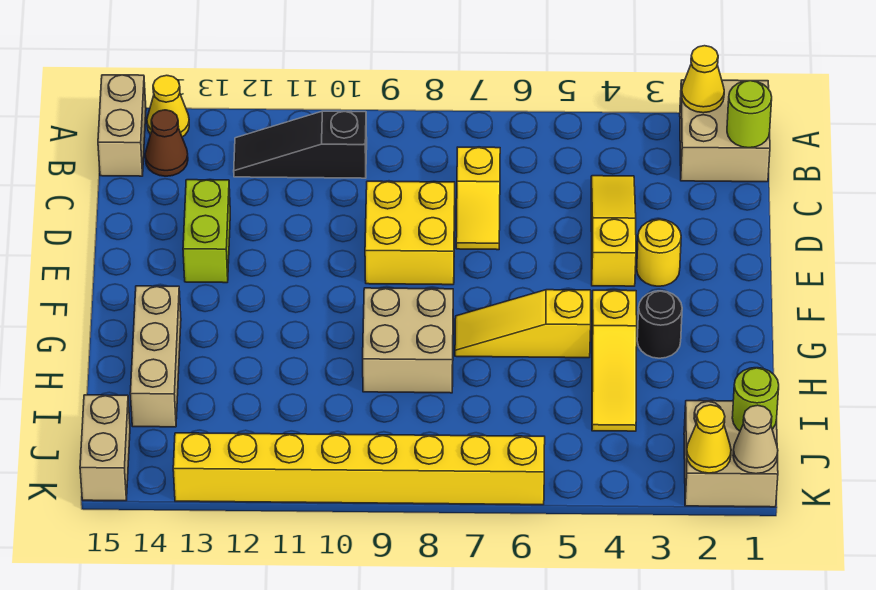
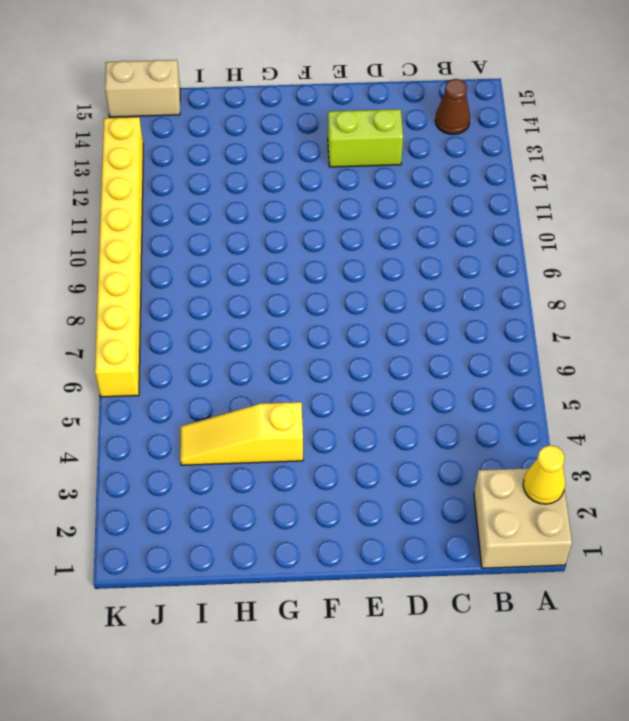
none -> yellow cone A14 level 1
none -> tan brick A15:B15 level 1
none -> black slope B10:B12 level 1 top 10

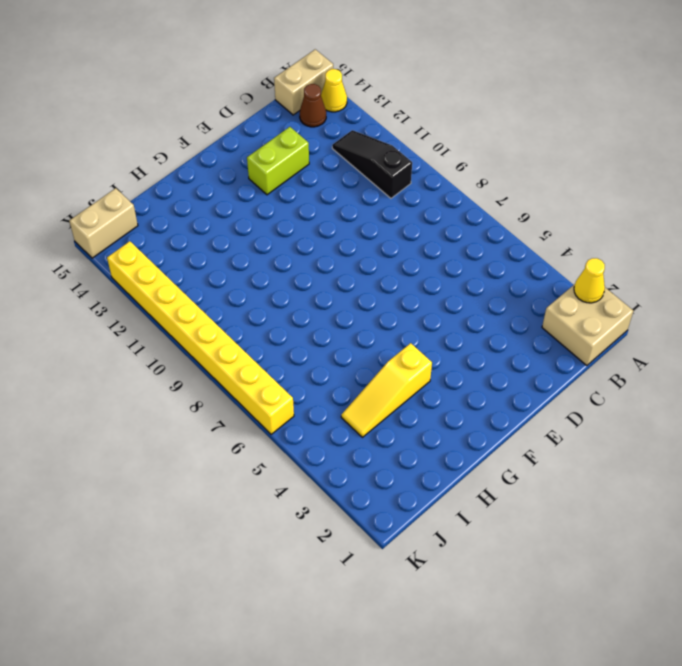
none -> yellow slope C4:E4 level 1 top E
none -> yellow slope C7:D7 level 1 top C
none -> yellow brick D8:E9 level 1

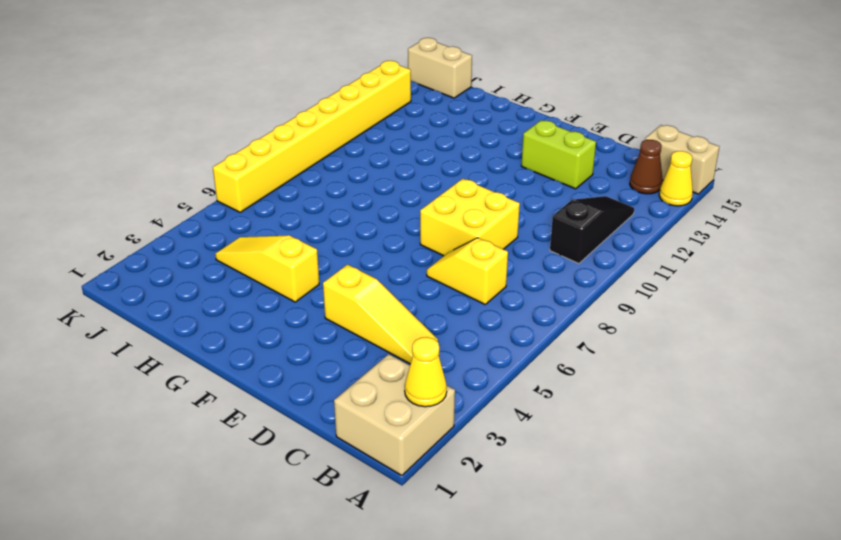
none -> yellow round brick E3 level 1
none -> black round brick G3 level 1
none -> yellow slope G5:G7 level 1 top 5

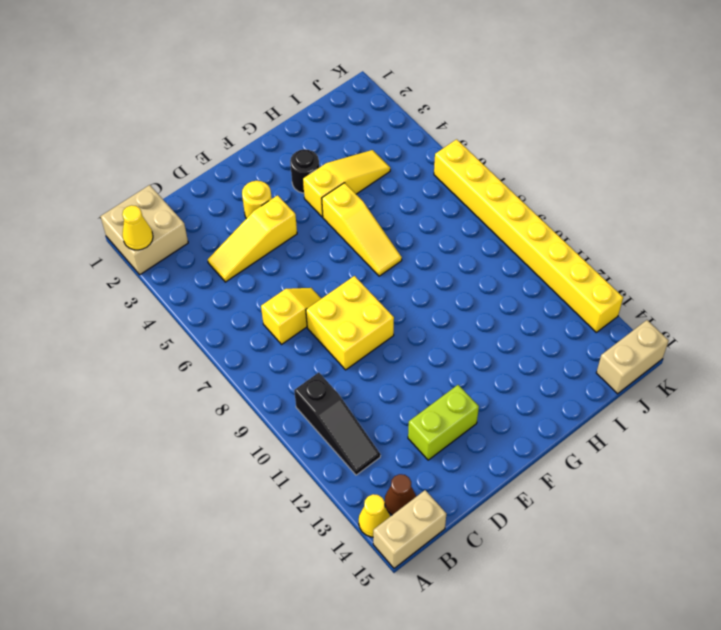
none -> tan brick G8:H9 level 1
none -> tan brick G14:I14 level 1
none -> tan brick J1:K2 level 1

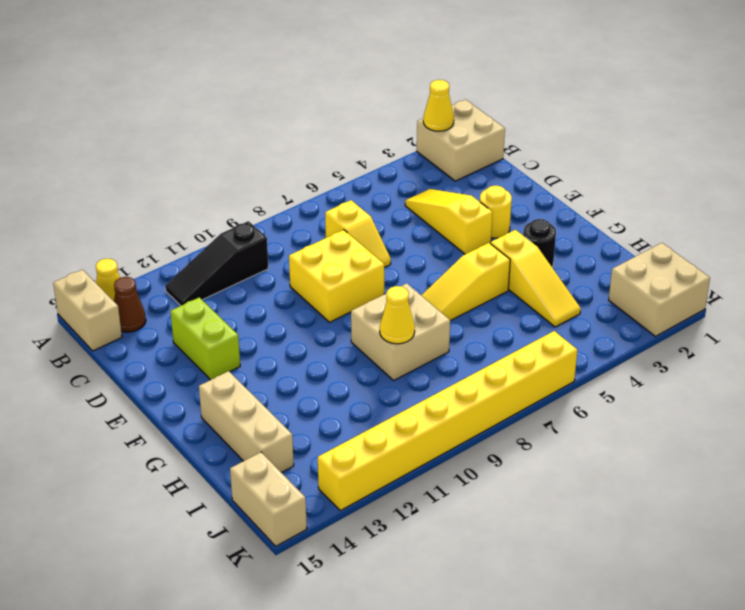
yellow cone H9 level 2 -> yellow cone K2 level 2
none -> lime round brick B1 level 2
none -> lime round brick J1 level 2
none -> tan cone K1 level 2

